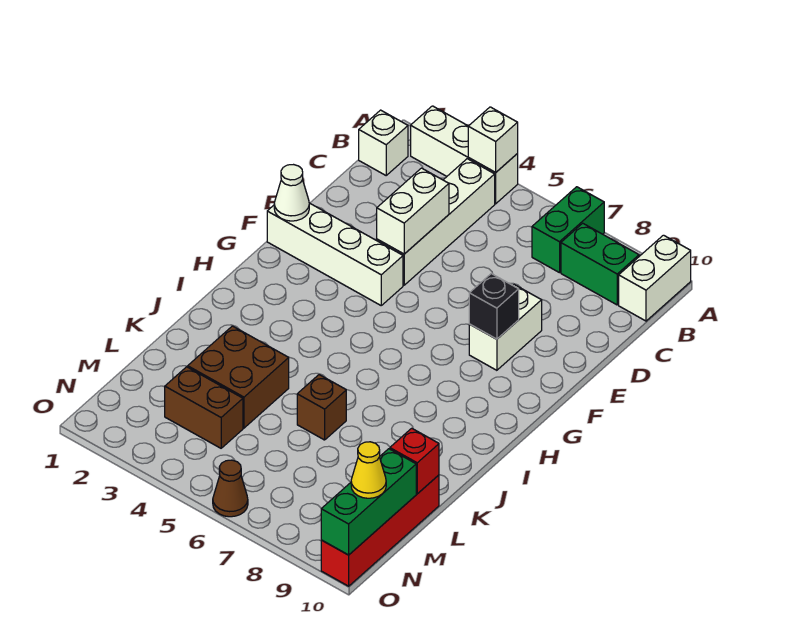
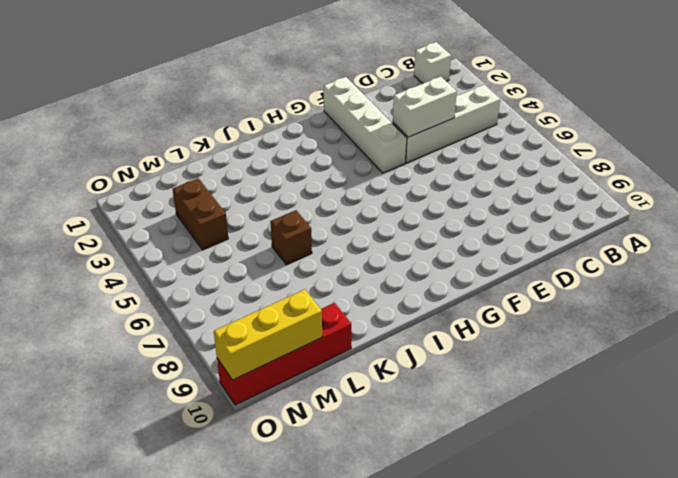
yellow brick M10:O10 level 2 -> green brick M10:O10 level 2
none -> white brick A2:A4 level 1
none -> green brick A7:B7 level 1
none -> white brick A10:B10 level 1

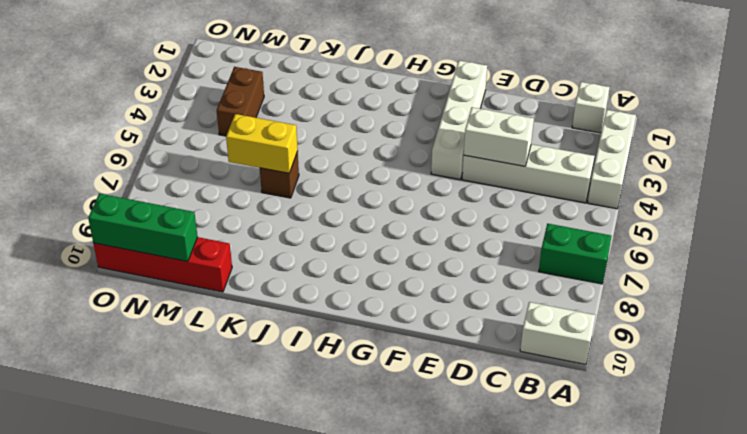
yellow brick K6:L6 level 2 -> none
none -> green brick B8:B9 level 1
none -> white brick E8:F8 level 1
none -> brown brick K3:L4 level 1

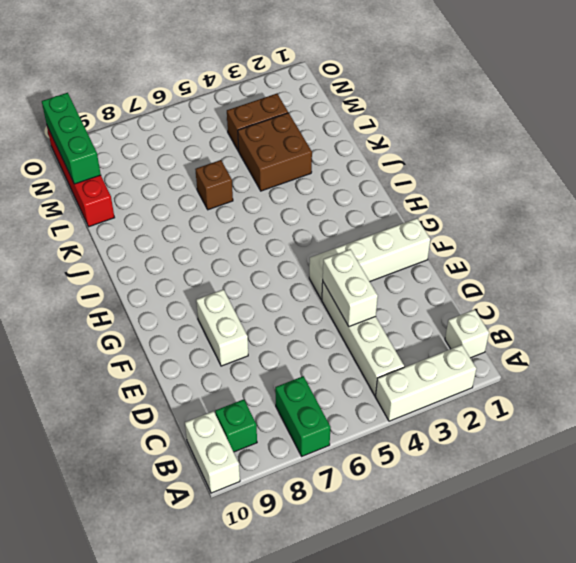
green brick B9 level 1 -> green brick B8:B9 level 1
none -> brown cone O6 level 1
none -> white brick A4 level 2
none -> white cone F1 level 2

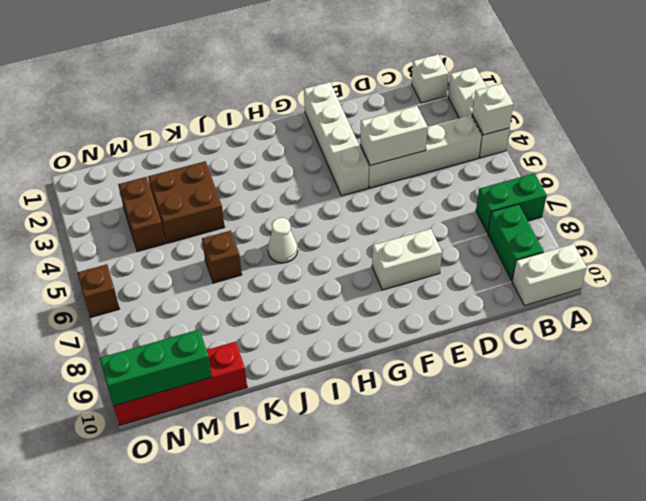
white cone I6 level 1 -> white cone F1 level 2
brown brick O6 level 1 -> brown cone O6 level 1
none -> black brick F8 level 2
none -> red brick L10 level 2
none -> yellow cone N10 level 3

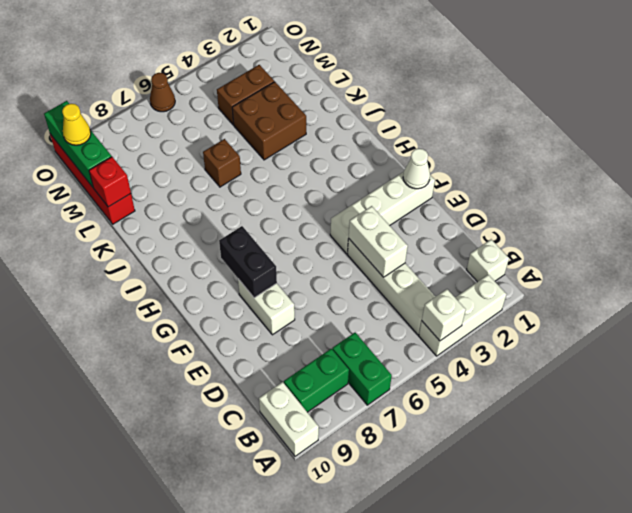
black brick F8:G8 level 2 -> black brick F8 level 2

